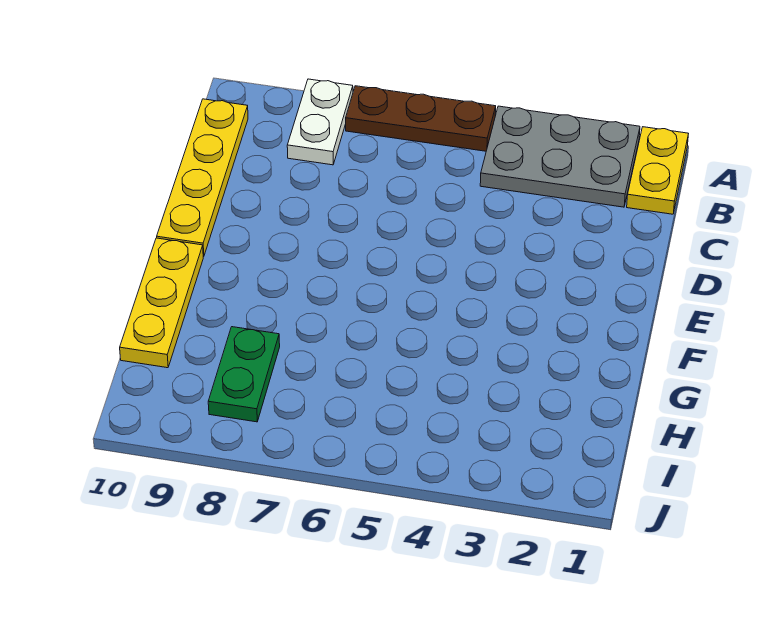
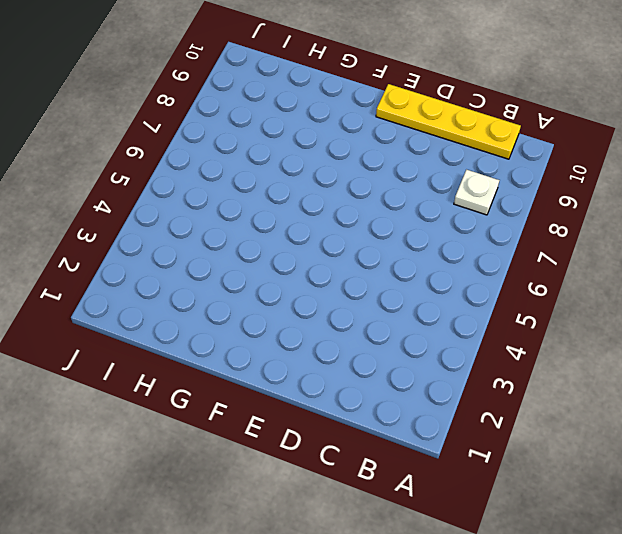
white plate B8 level 1 -> white plate A8:B8 level 1
none -> yellow plate A1:B1 level 1
none -> grey plate A2:B4 level 1

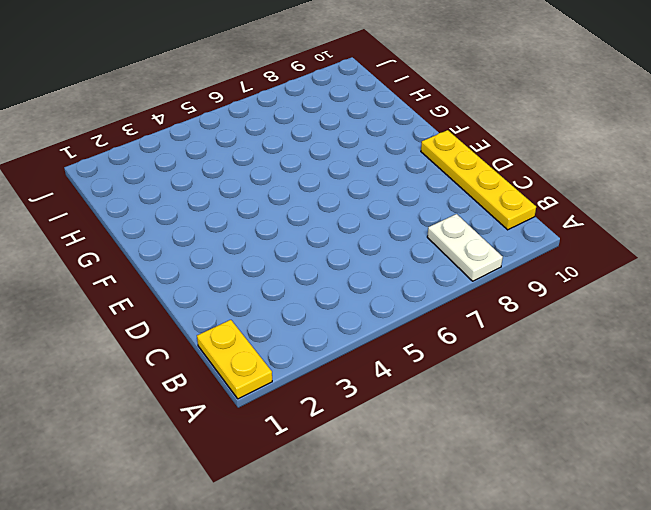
none -> grey plate A2:B4 level 1
none -> brown plate A5:A7 level 1

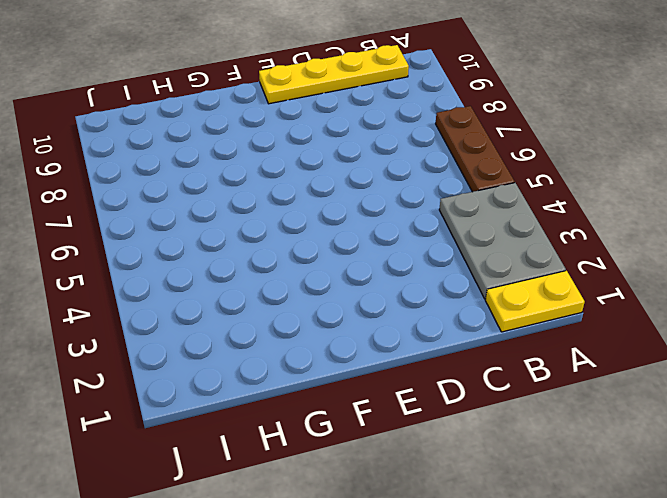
none -> white plate A8:B8 level 1
none -> yellow plate F10:H10 level 1

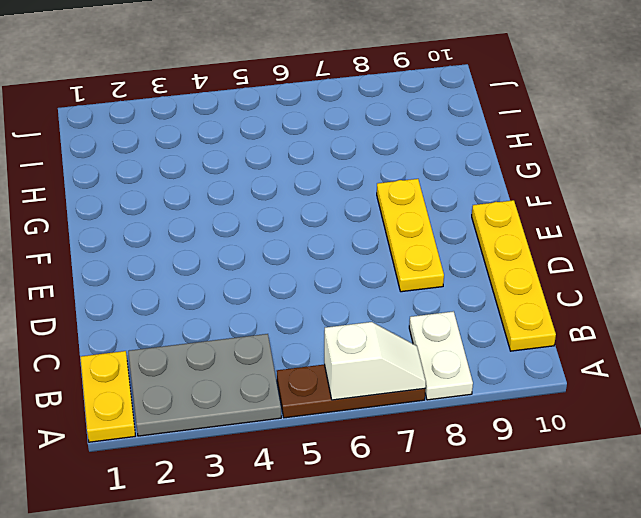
white slope A6:A7 level 2 top 6 -> none
yellow plate D8:F8 level 1 -> yellow plate F10:H10 level 1
none -> green plate H8:I8 level 1

